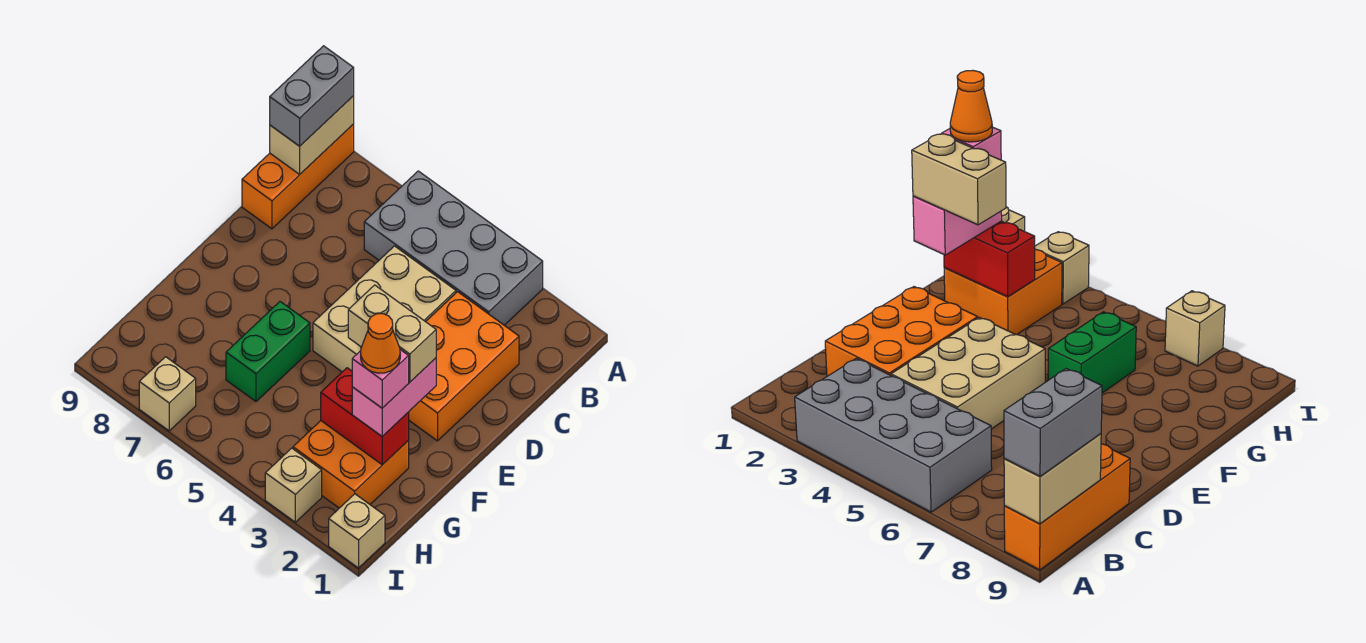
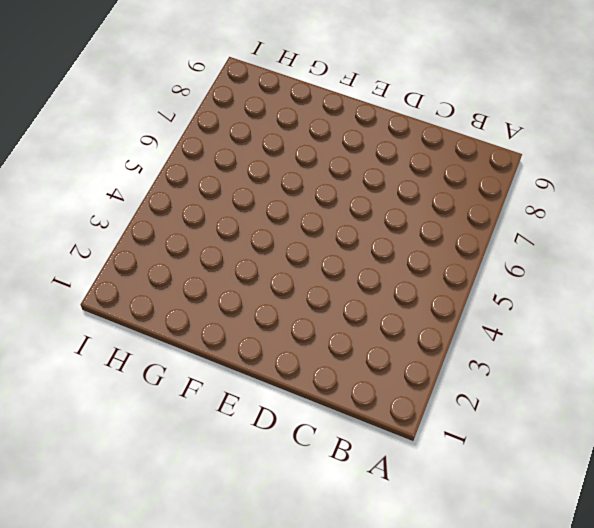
none -> grey brick A3:B6 level 1
none -> orange brick A9:C9 level 1
none -> orange brick C2:E3 level 1

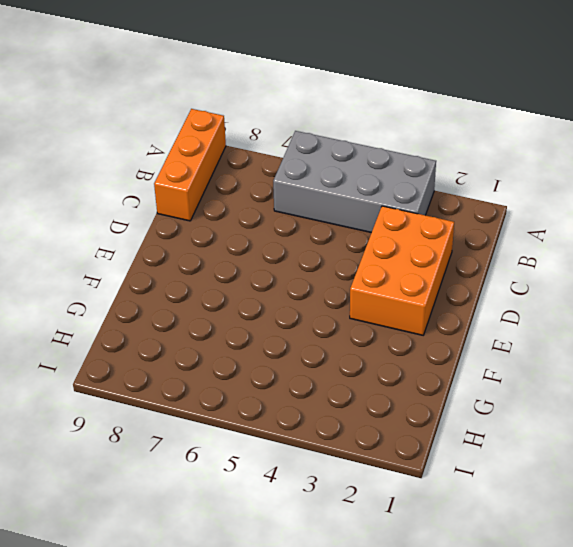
none -> tan brick C4:E5 level 1
none -> green brick F6:G6 level 1
none -> orange brick G2:H3 level 1

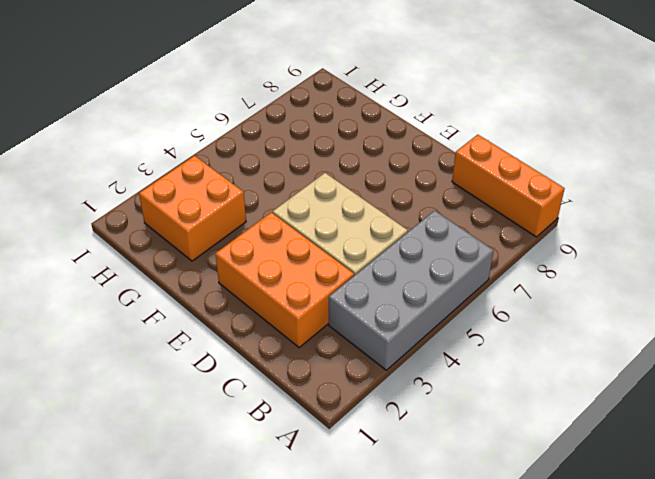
none -> green brick F6:G6 level 1
none -> tan brick I1 level 1
none -> tan brick I3 level 1

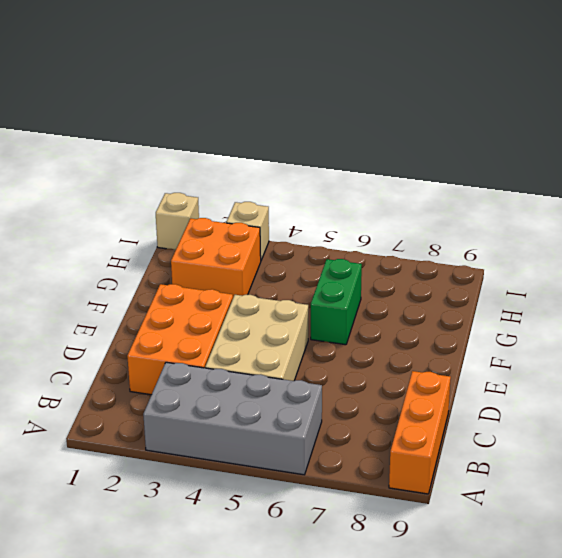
none -> tan brick I7 level 1
none -> tan brick A9:B9 level 2
none -> red brick G2:G3 level 2

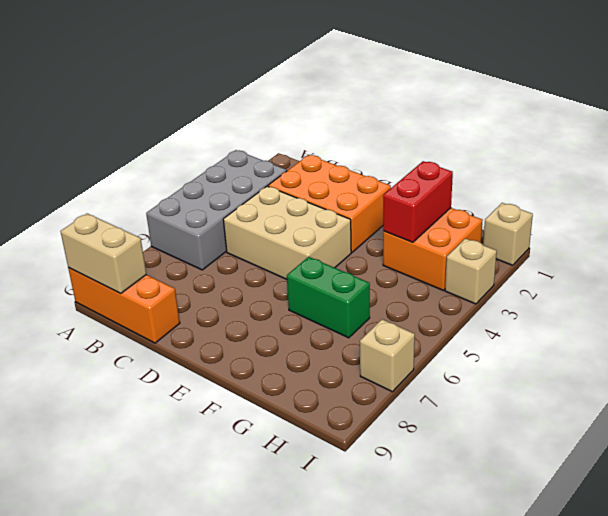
none -> grey brick A9:B9 level 3
none -> pink brick F2:G2 level 3
none -> tan brick F2:F3 level 4

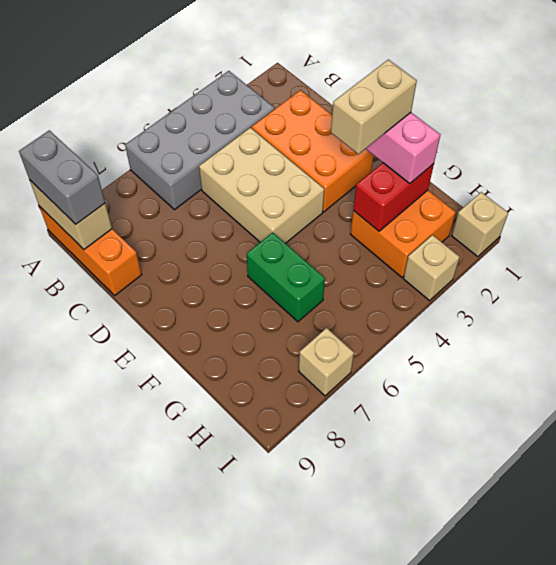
none -> pink brick G2 level 4
none -> orange cone G2 level 5

